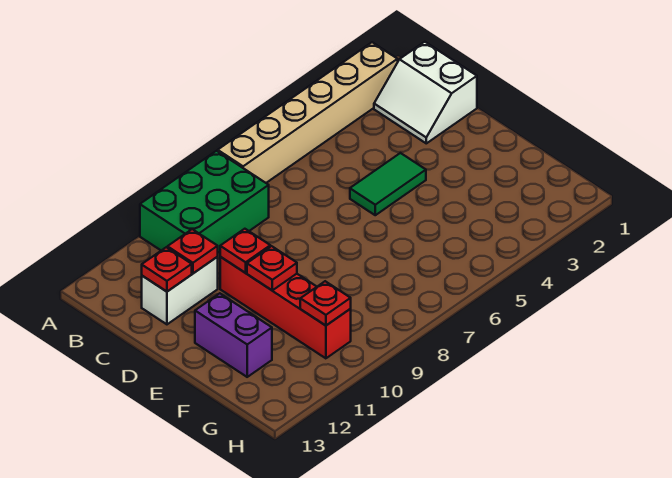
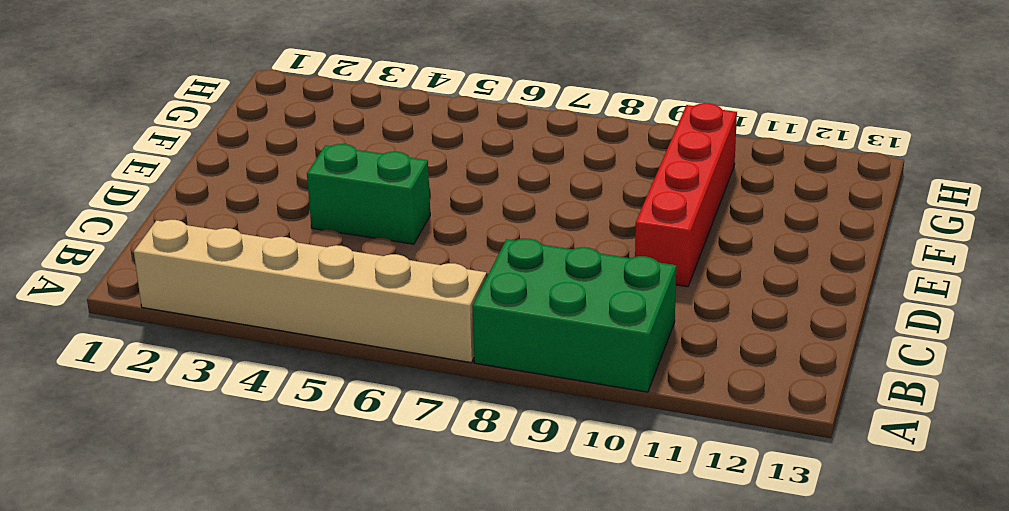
green brick D4:D5 level 1 -> green tile D4:D5 level 1
none -> white slope B1:C2 level 1 top 1
none -> white brick C11:C12 level 1
none -> purple brick E12:F12 level 1

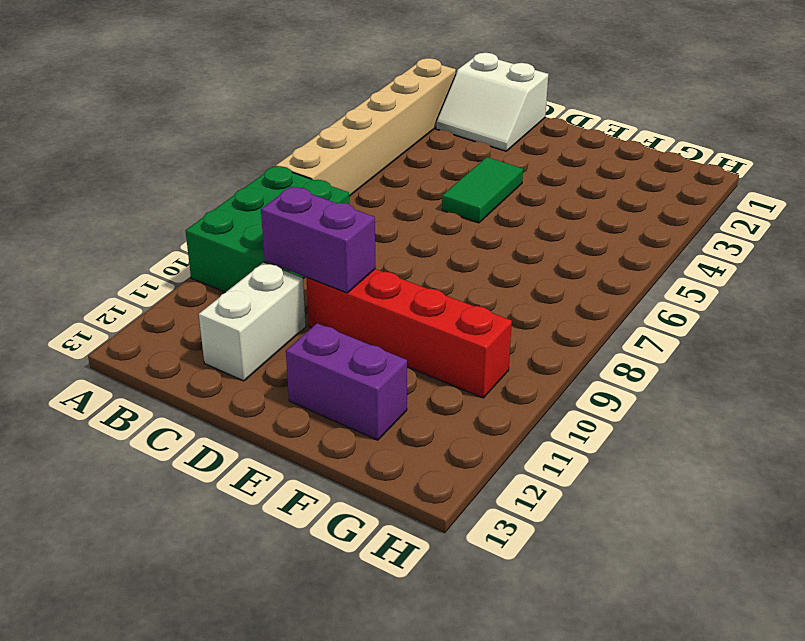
purple brick C10:D10 level 2 -> red plate D10 level 2
none -> red plate C11 level 2
none -> red plate C12 level 2
none -> red plate E10 level 2

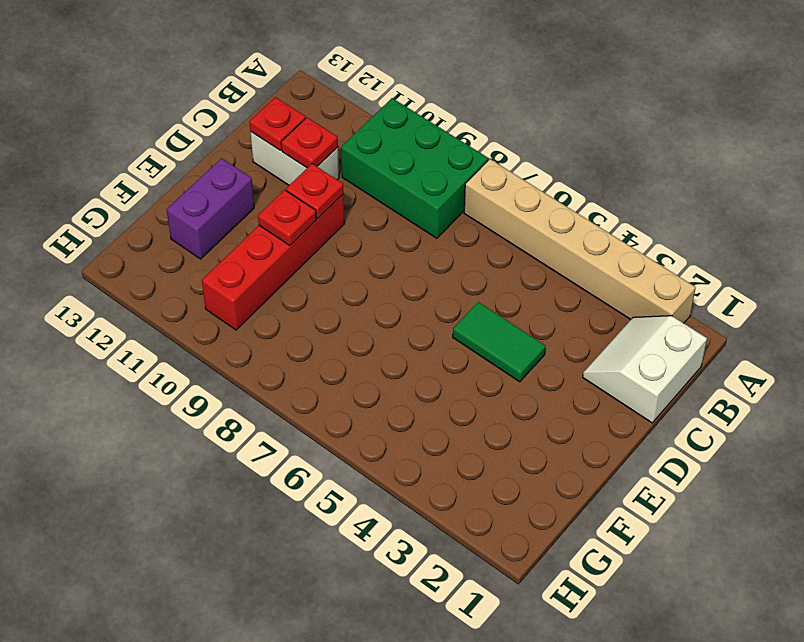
none -> red plate G10 level 2

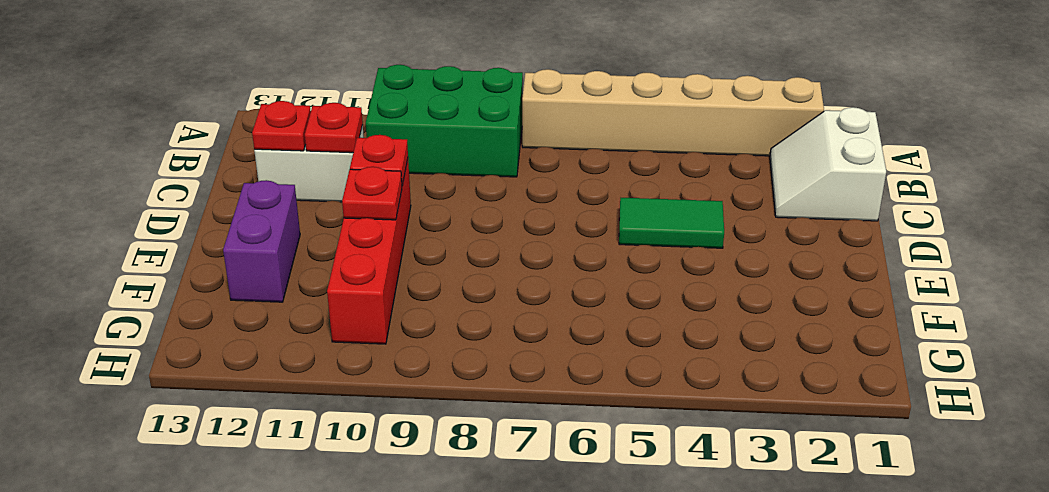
none -> red plate G10 level 2

